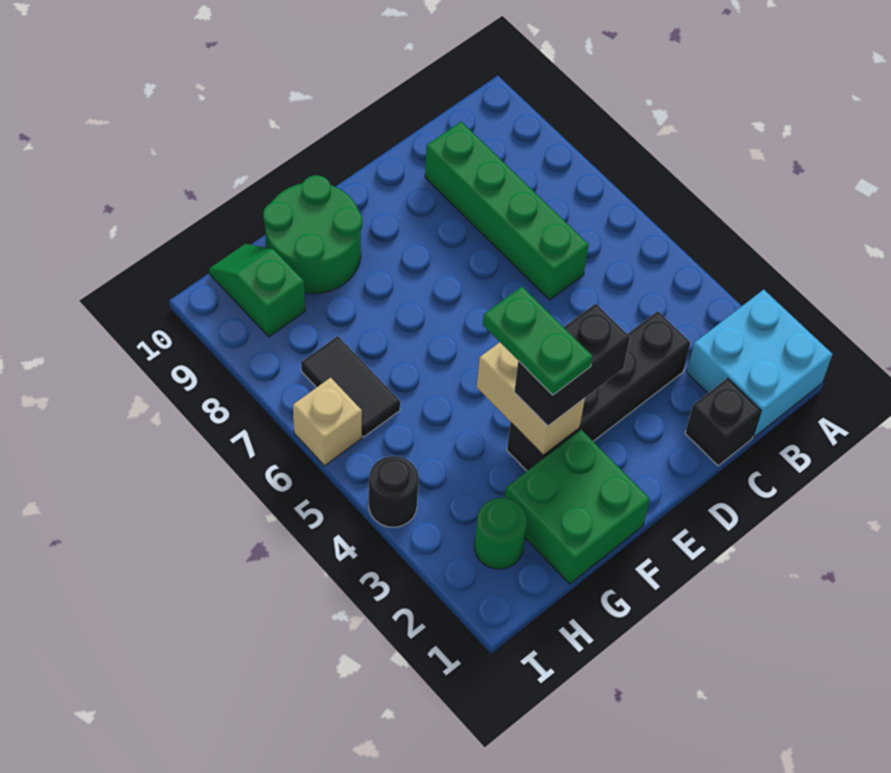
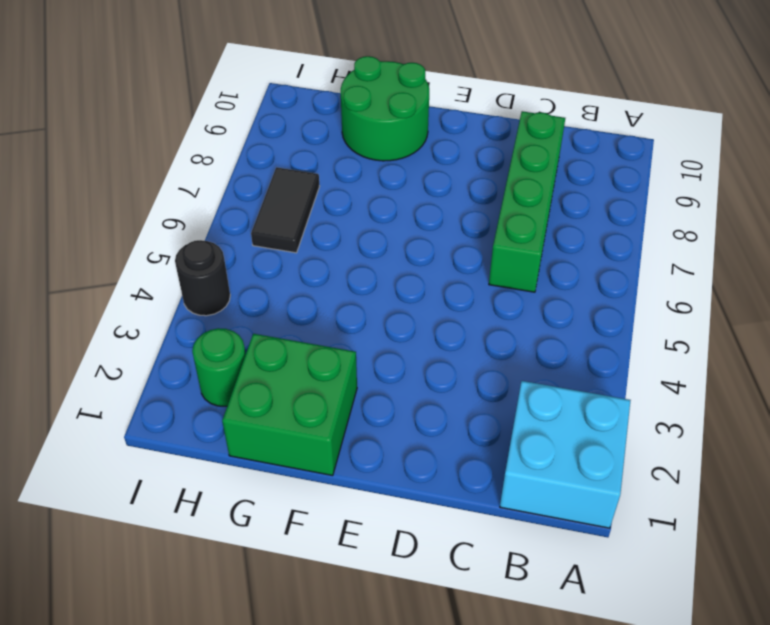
none -> black brick C1 level 1
none -> black brick C3:F3 level 1
none -> green slope H9:H10 level 1 top 9

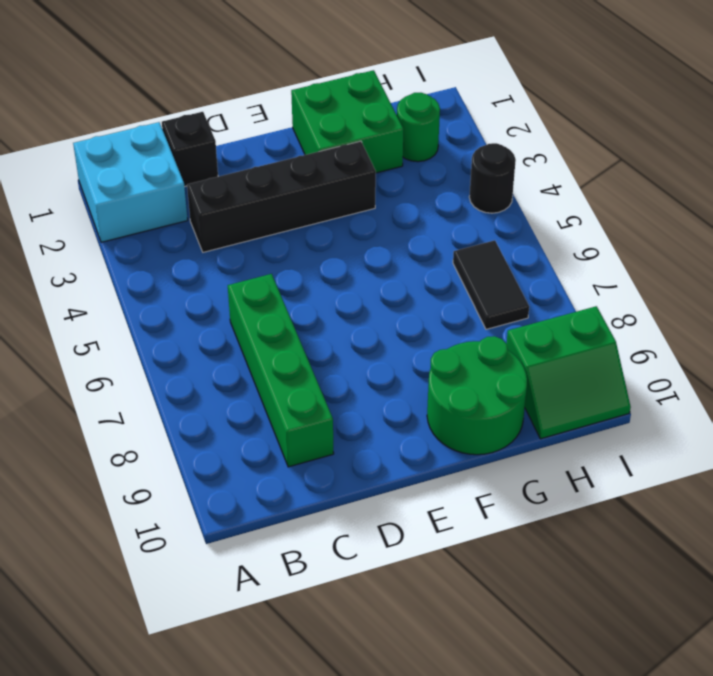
green slope H9:I10 level 1 top 9 -> green slope H9:H10 level 1 top 9
none -> tan brick I6 level 1
none -> tan brick F3:F4 level 2
none -> black brick E3:F3 level 3

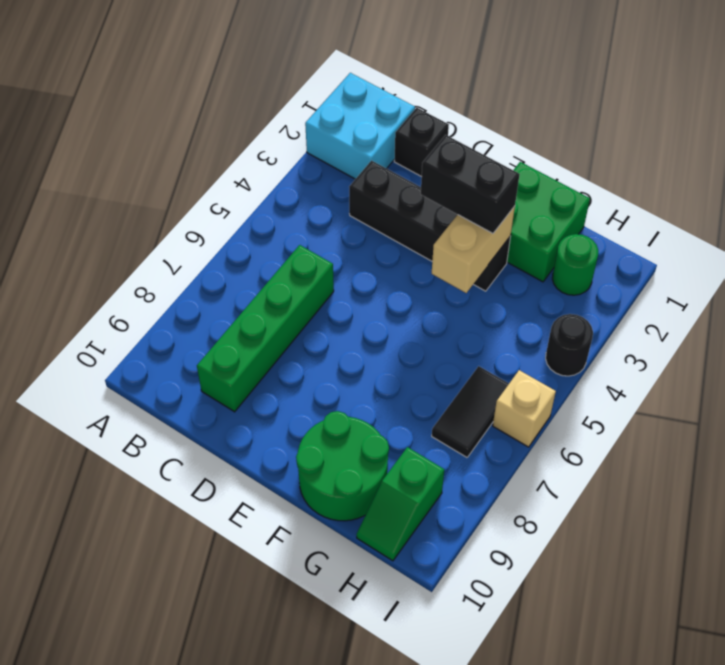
none -> green plate F3:F4 level 4

